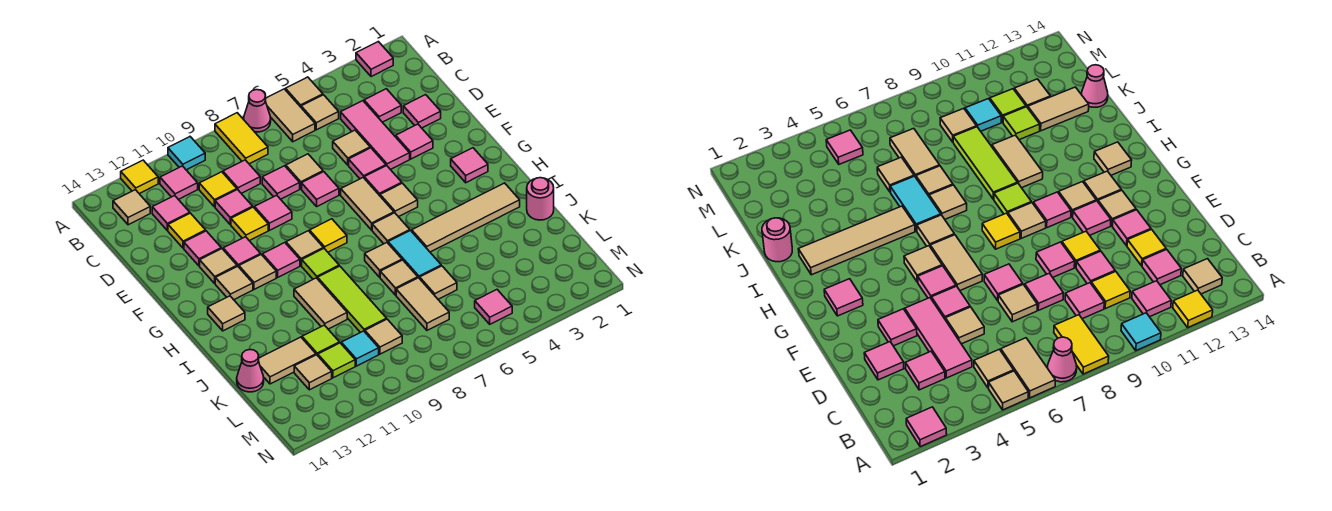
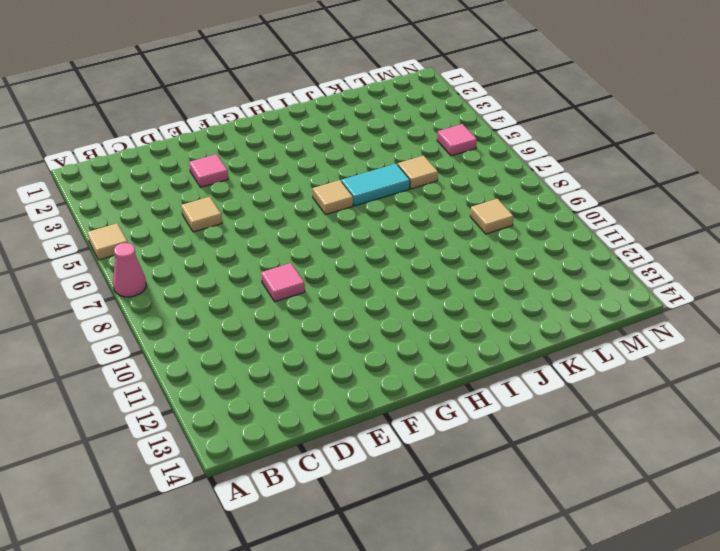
none -> pink tile A2 level 1
none -> tan tile A6:B6 level 1
none -> yellow tile A8:B8 level 1
none -> cyan tile A10 level 1

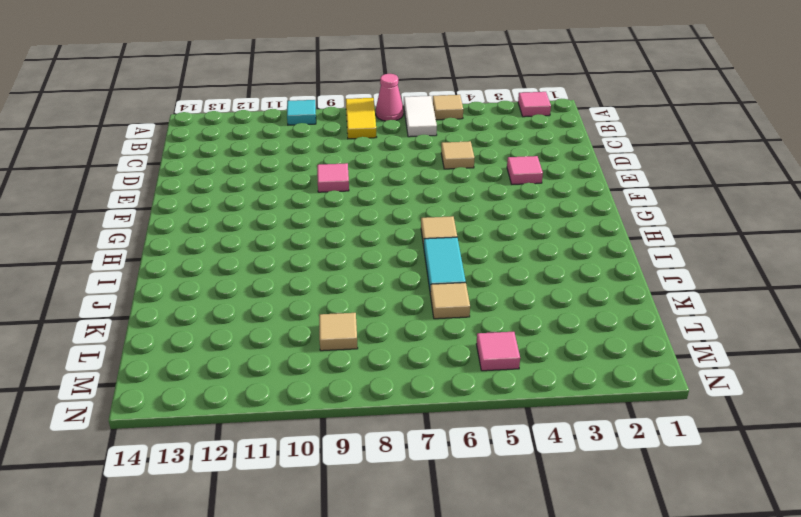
white tile A6:B6 level 1 -> tan tile A6:B6 level 1
none -> yellow tile A12 level 1
none -> tan tile B5 level 1
none -> pink tile B11 level 1
none -> tan tile B13 level 1

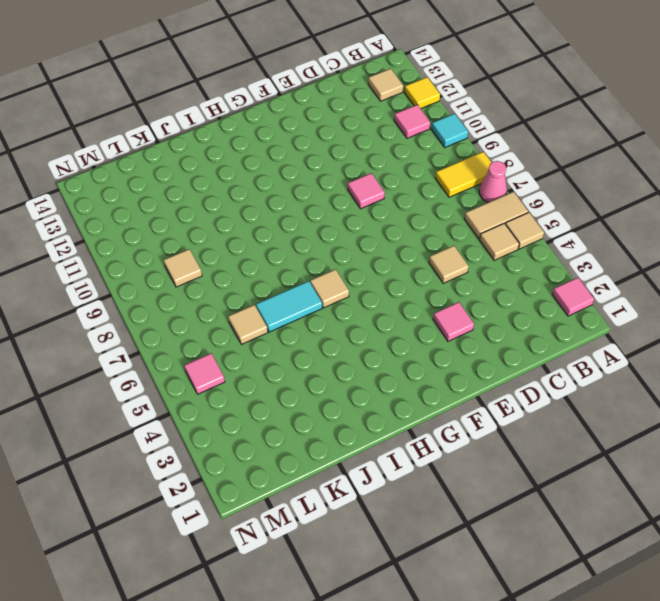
none -> pink tile C3 level 1
none -> pink tile C4:E4 level 1
none -> pink tile C9 level 1
none -> yellow tile C10 level 1

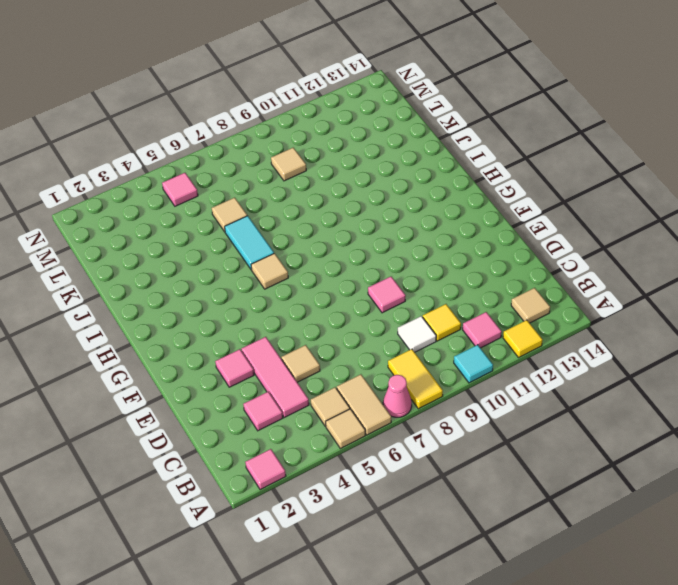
white tile C9 level 1 -> pink tile C9 level 1
none -> pink tile C12 level 1
none -> pink tile D2 level 1
none -> tan tile D7 level 1
none -> pink tile D8 level 1

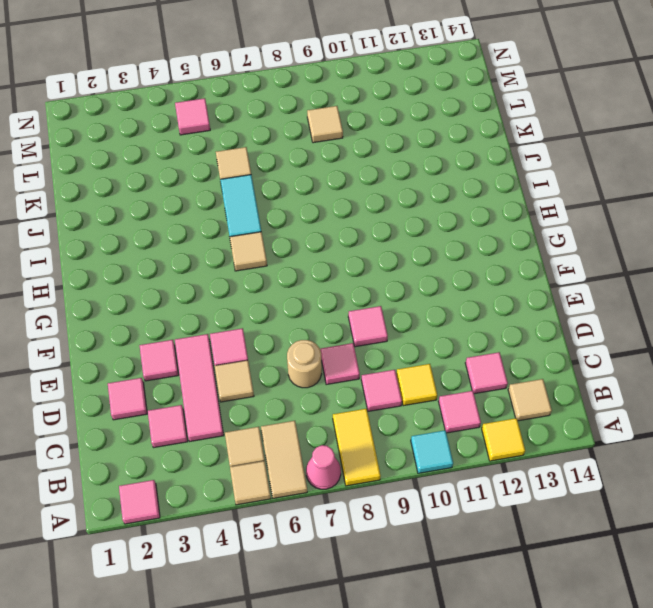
tan round brick D7 level 1 -> tan tile D7 level 1
none -> pink tile D10 level 1
none -> yellow tile D12 level 1
none -> pink tile E7 level 1
none -> yellow tile E10 level 1

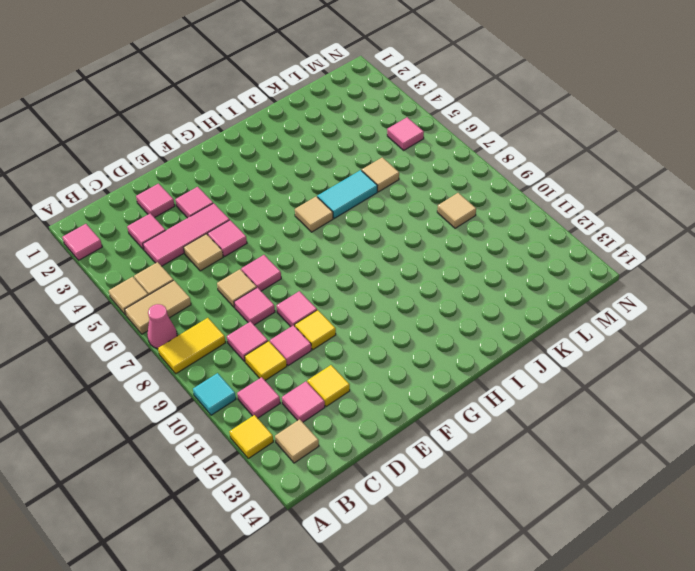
none -> pink tile E12 level 1
none -> pink tile F5 level 1
none -> tan tile F6:G6 level 1
none -> pink tile F11 level 1

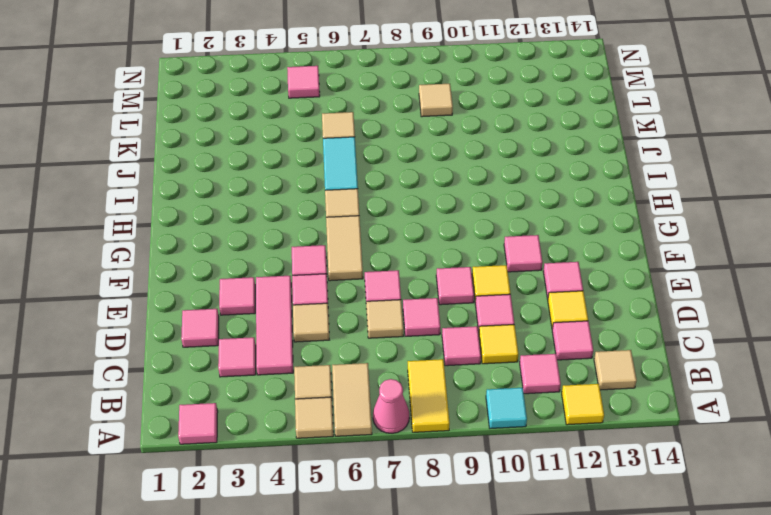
none -> tan tile F12 level 1
none -> pink tile G2 level 1
none -> tan tile G5 level 1
none -> yellow tile G8 level 1

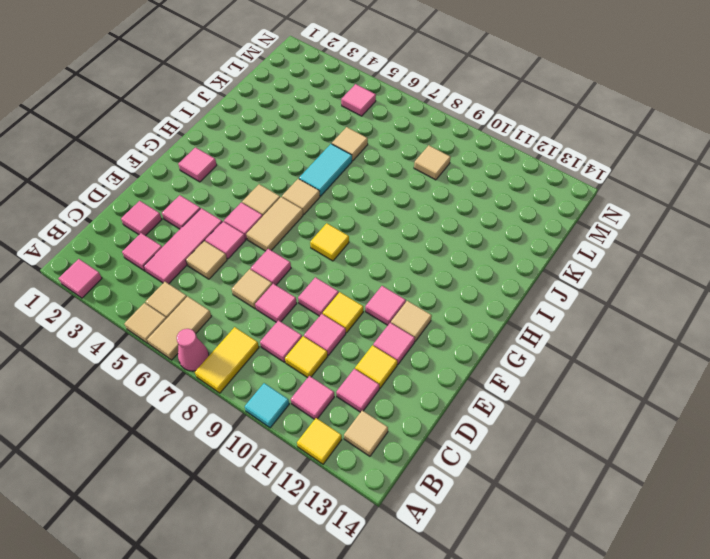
none -> tan tile G9 level 1
none -> pink tile G10 level 1
none -> tan tile G11 level 1
none -> tan tile G12 level 1

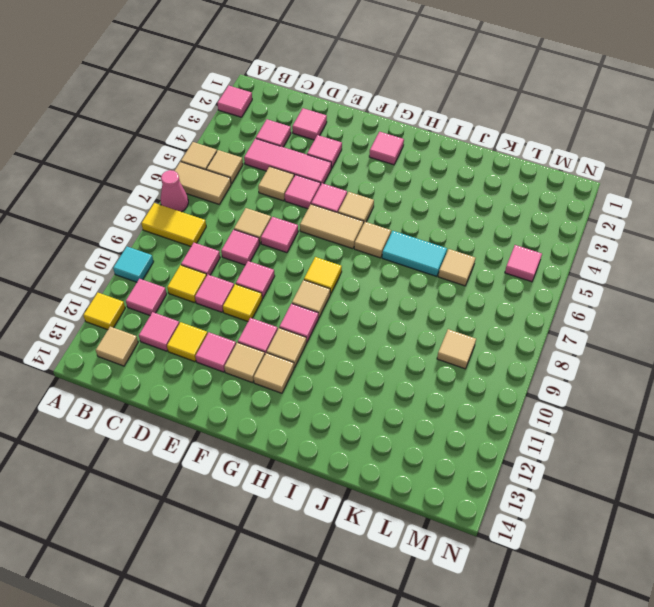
none -> lime tile H9 level 1
none -> tan tile H13 level 1
none -> tan tile I2:I5 level 1
none -> tan tile I7 level 1

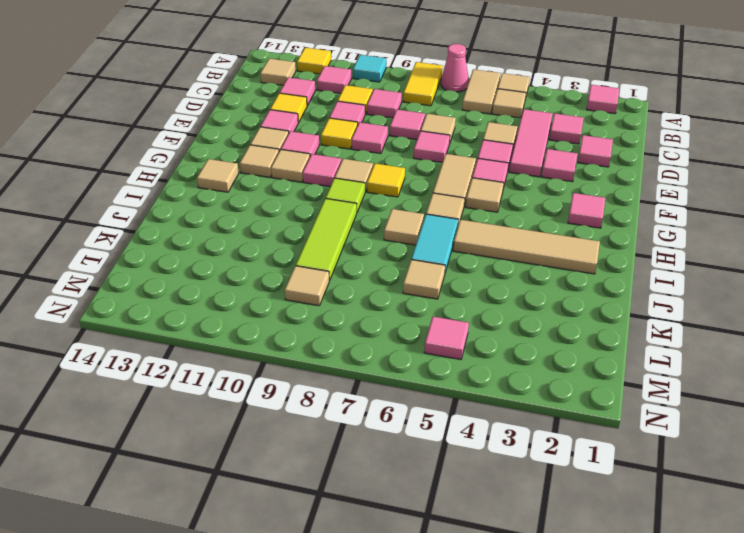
none -> tan tile I10:J10 level 1
none -> pink round brick J1 level 1
none -> tan tile J7 level 1
none -> tan tile K7:L7 level 1

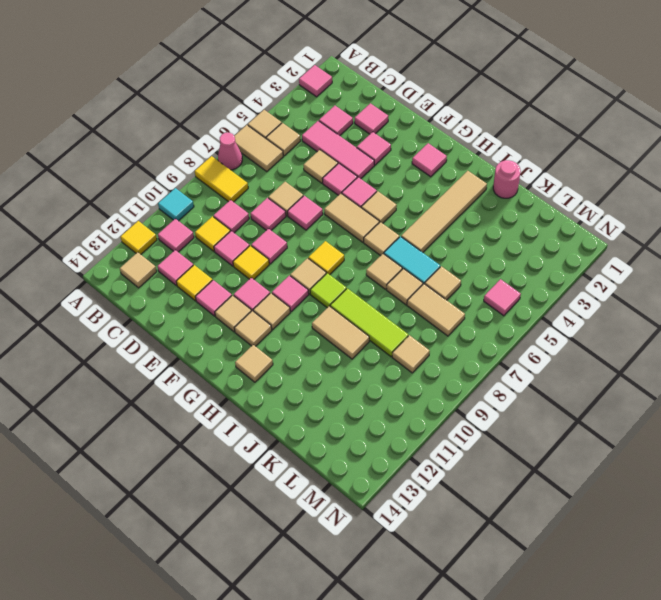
none -> lime tile K11 level 1
none -> tan tile K12:K13 level 1
none -> pink cone K14 level 1
none -> cyan tile L10 level 1

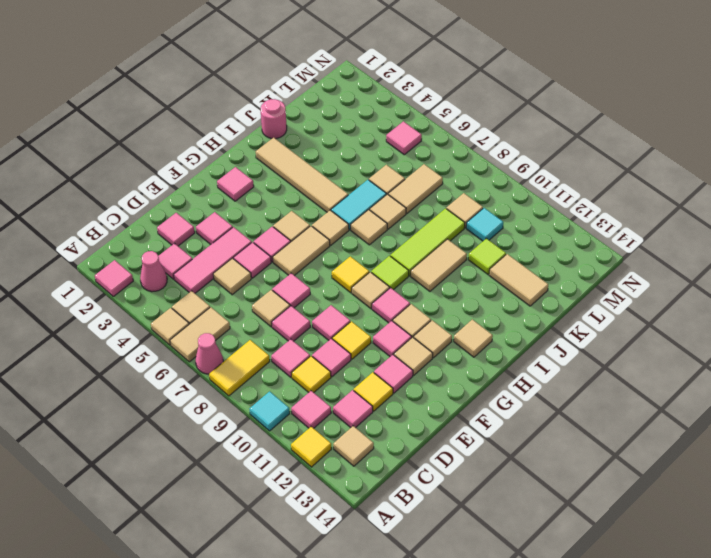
pink cone B3 level 1 -> pink cone K14 level 1
none -> lime tile L11 level 1
none -> tan tile L12 level 1

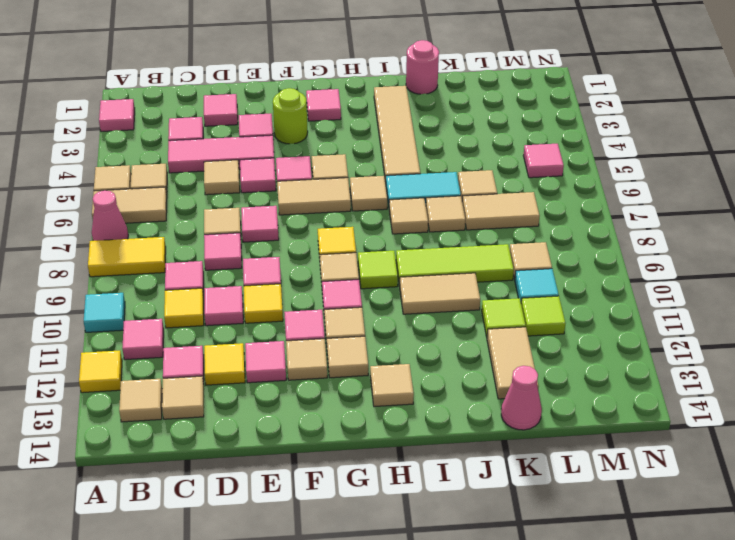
tan tile C13 level 1 -> tan tile L12 level 1
lime round brick F3 level 1 -> none

